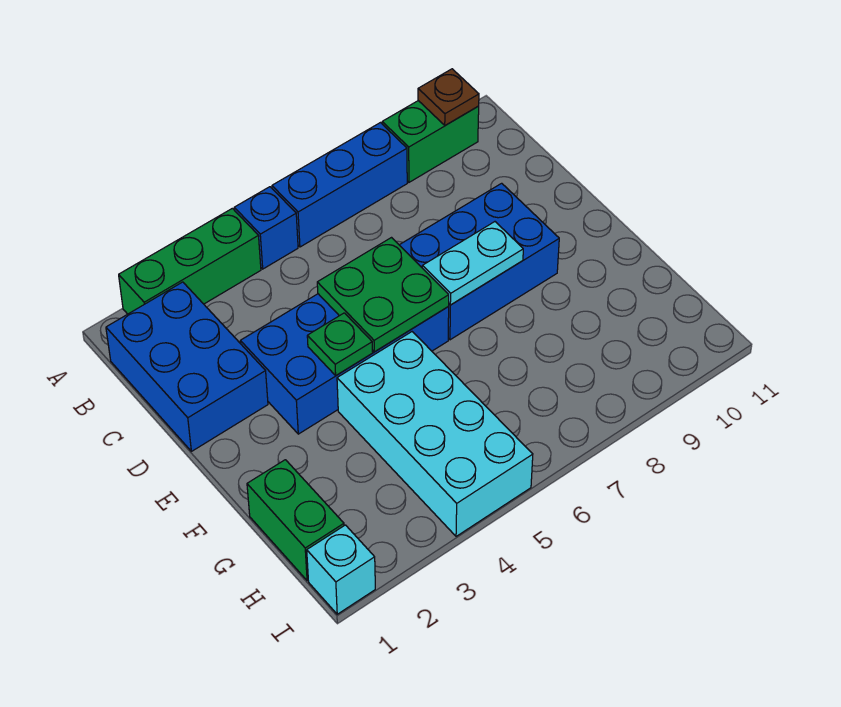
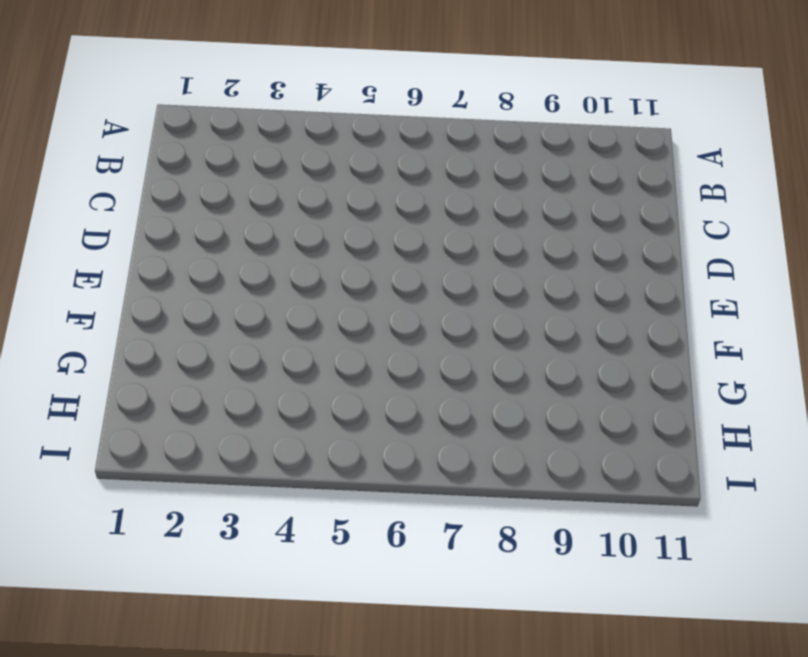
none -> green brick A2:A4 level 1
none -> blue brick A5 level 1
none -> blue brick A6:A8 level 1

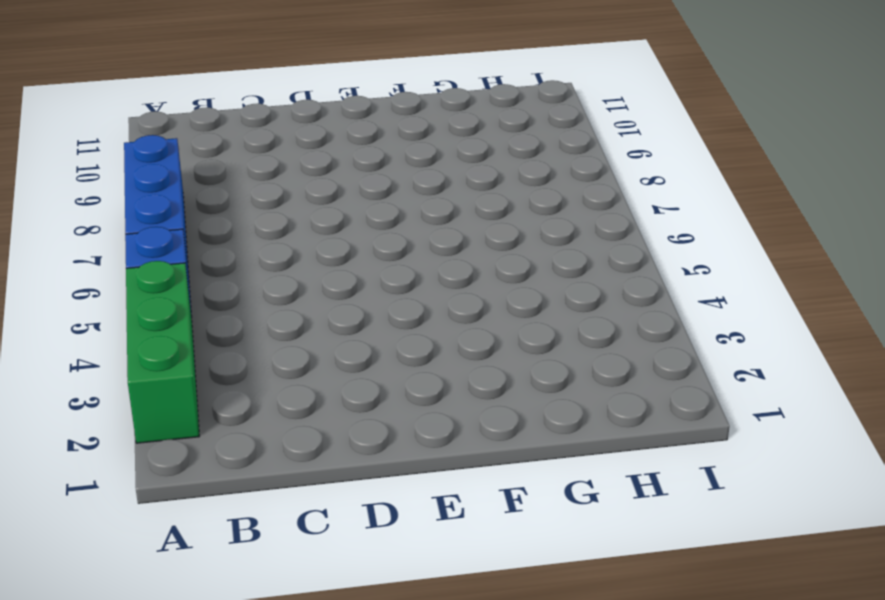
none -> green brick A9:A10 level 1
none -> blue brick B1:D2 level 1
none -> blue brick D3:E6 level 1

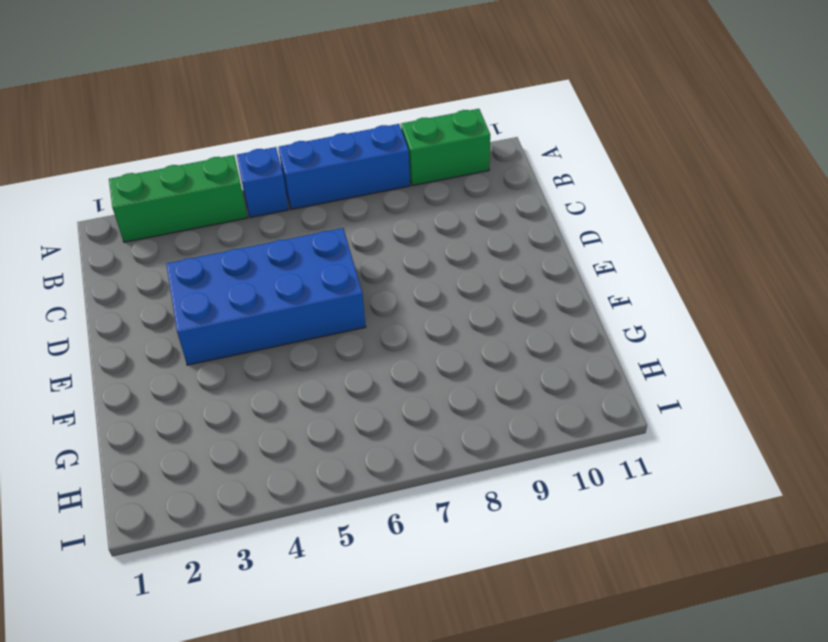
none -> blue brick B1:D2 level 1
none -> blue brick D7:E9 level 1
none -> cyan brick F4:I5 level 1

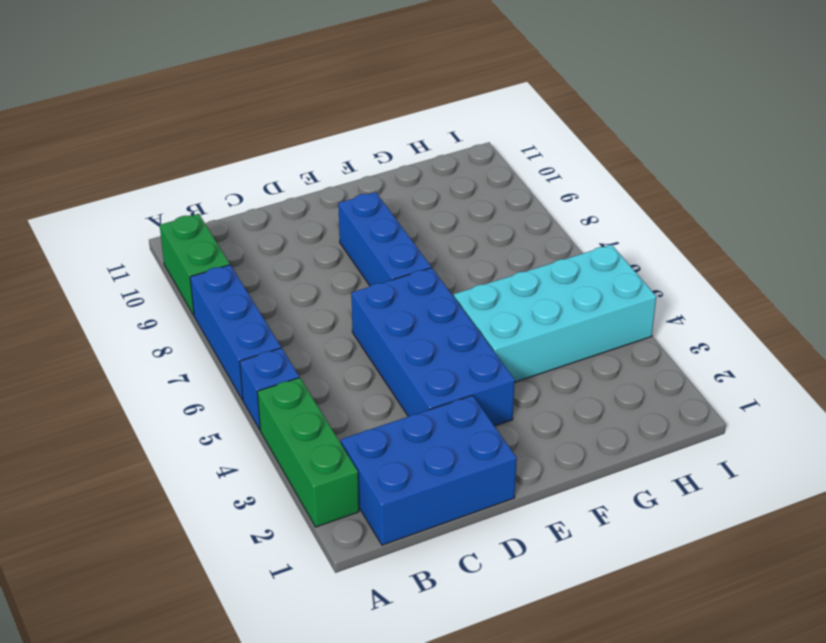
blue brick E7:E9 level 1 -> blue brick D7:E9 level 1
none -> green brick G1:H1 level 1
none -> cyan brick I1 level 1
none -> brown plate A10 level 2

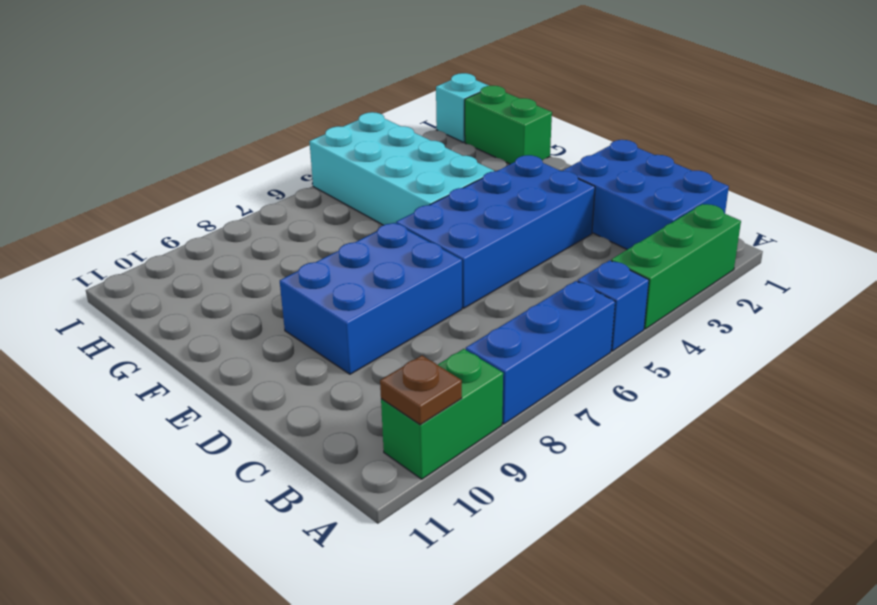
none -> green plate D5:E6 level 2
none -> green plate E4 level 2
none -> cyan plate E7:E8 level 2

